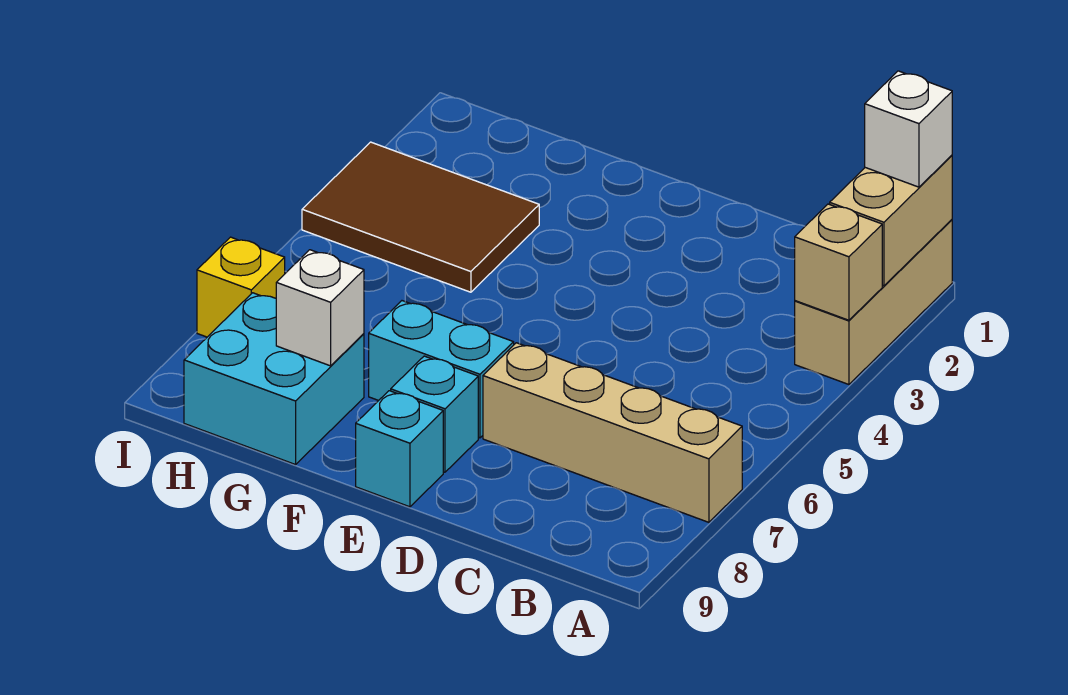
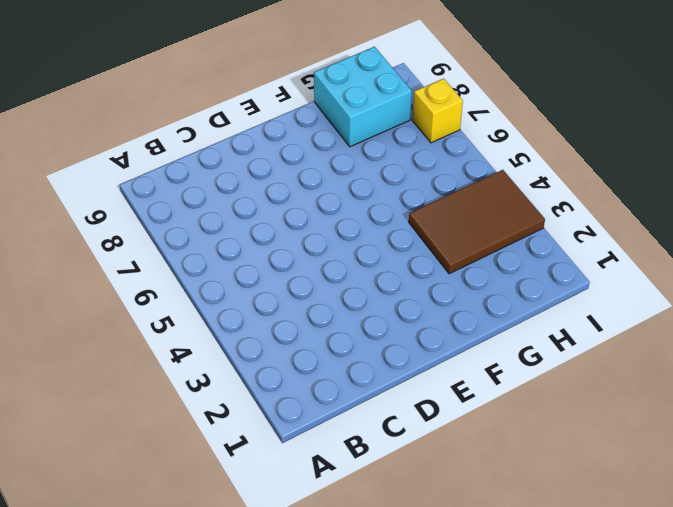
none -> tan brick A1:A3 level 1
none -> tan brick A7:D7 level 1
none -> cyan brick E7:F7 level 1

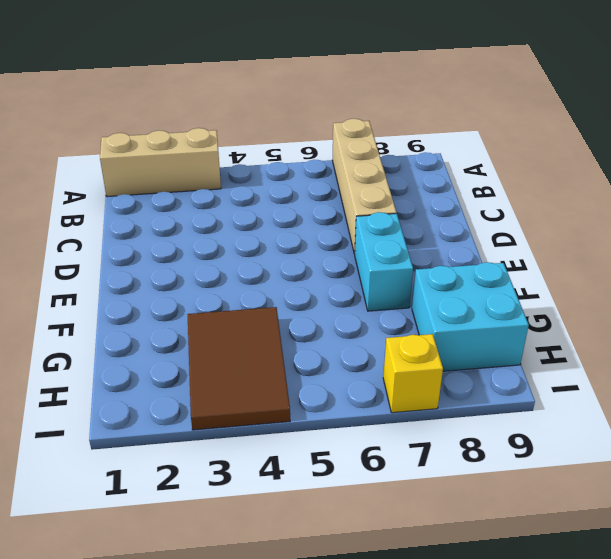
none -> cyan brick E8 level 1
none -> cyan brick E9 level 1
none -> tan brick A1:A2 level 2

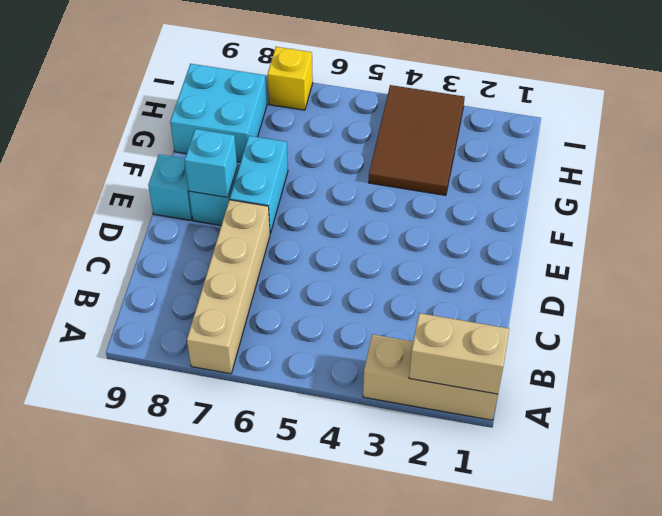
cyan brick E8 level 2 -> none
none -> tan brick A3 level 2
none -> white brick G8 level 2
none -> white brick A1 level 3

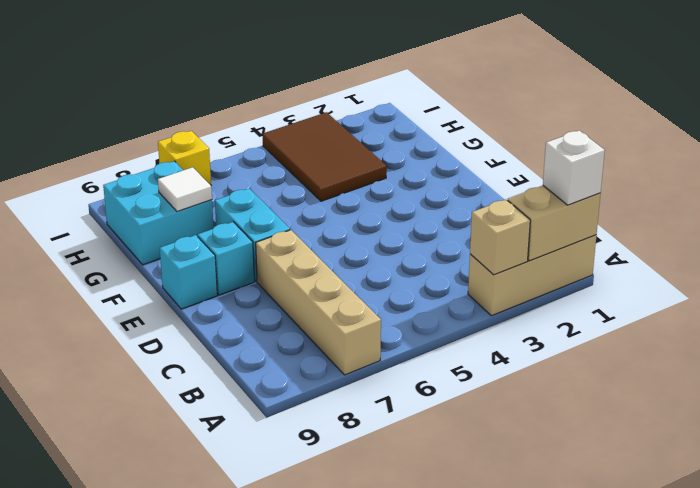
white tile G8 level 2 -> white brick G8 level 2

